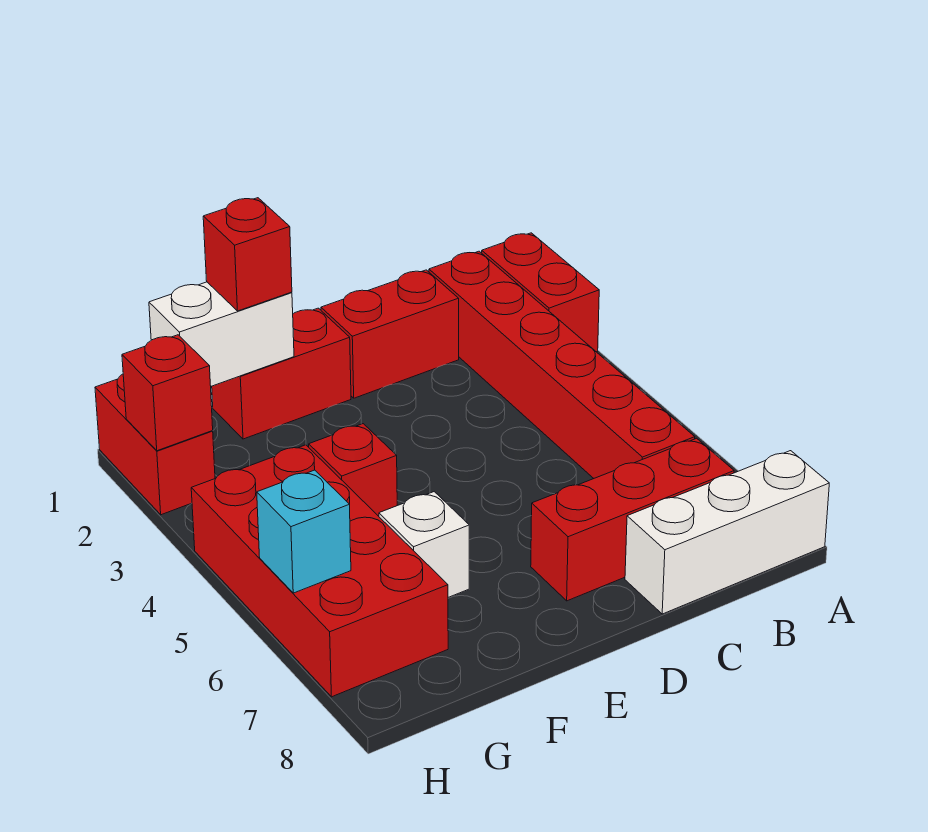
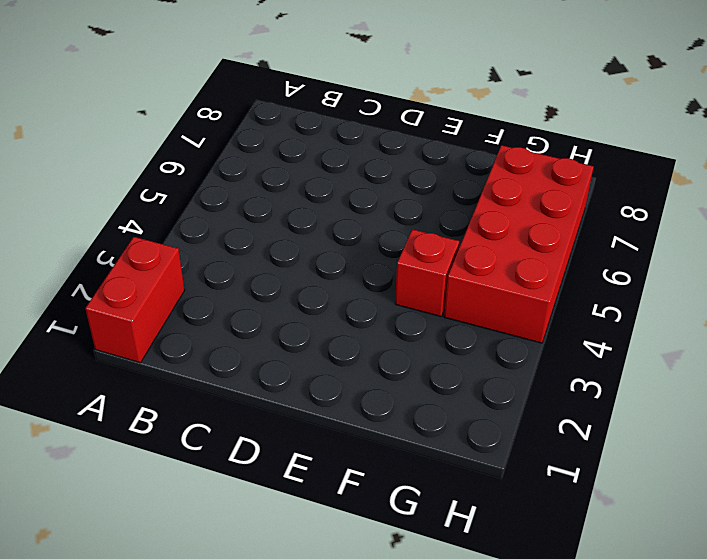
none -> white brick A8:C8 level 1
none -> red brick B1:B6 level 1
none -> red brick B7:D7 level 1

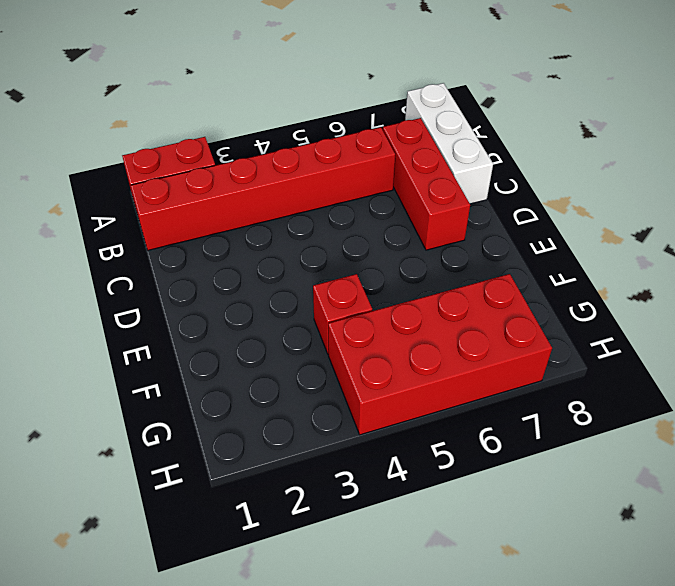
none -> red brick C1:D1 level 1
none -> red brick E1:F1 level 1
none -> white brick F6 level 1

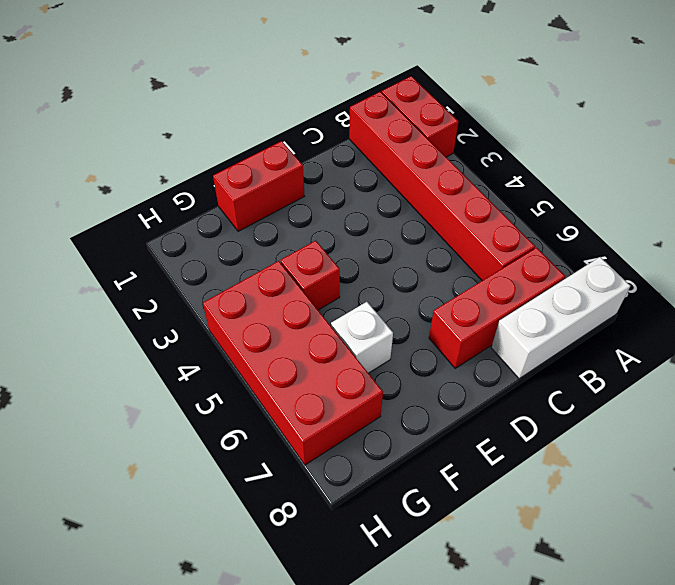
none -> red brick C1:D1 level 1
none -> red brick H1:H2 level 1
none -> white brick F1:G1 level 2

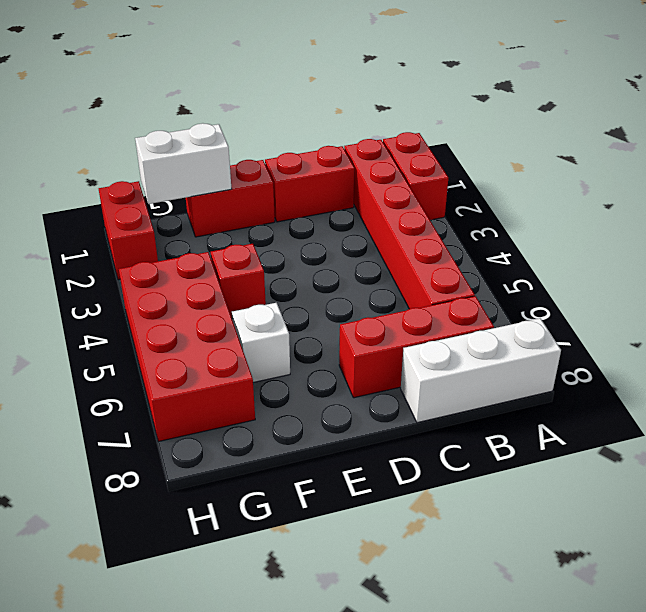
none -> red brick H2 level 2
none -> cyan brick H6 level 2
none -> red brick F1 level 3

